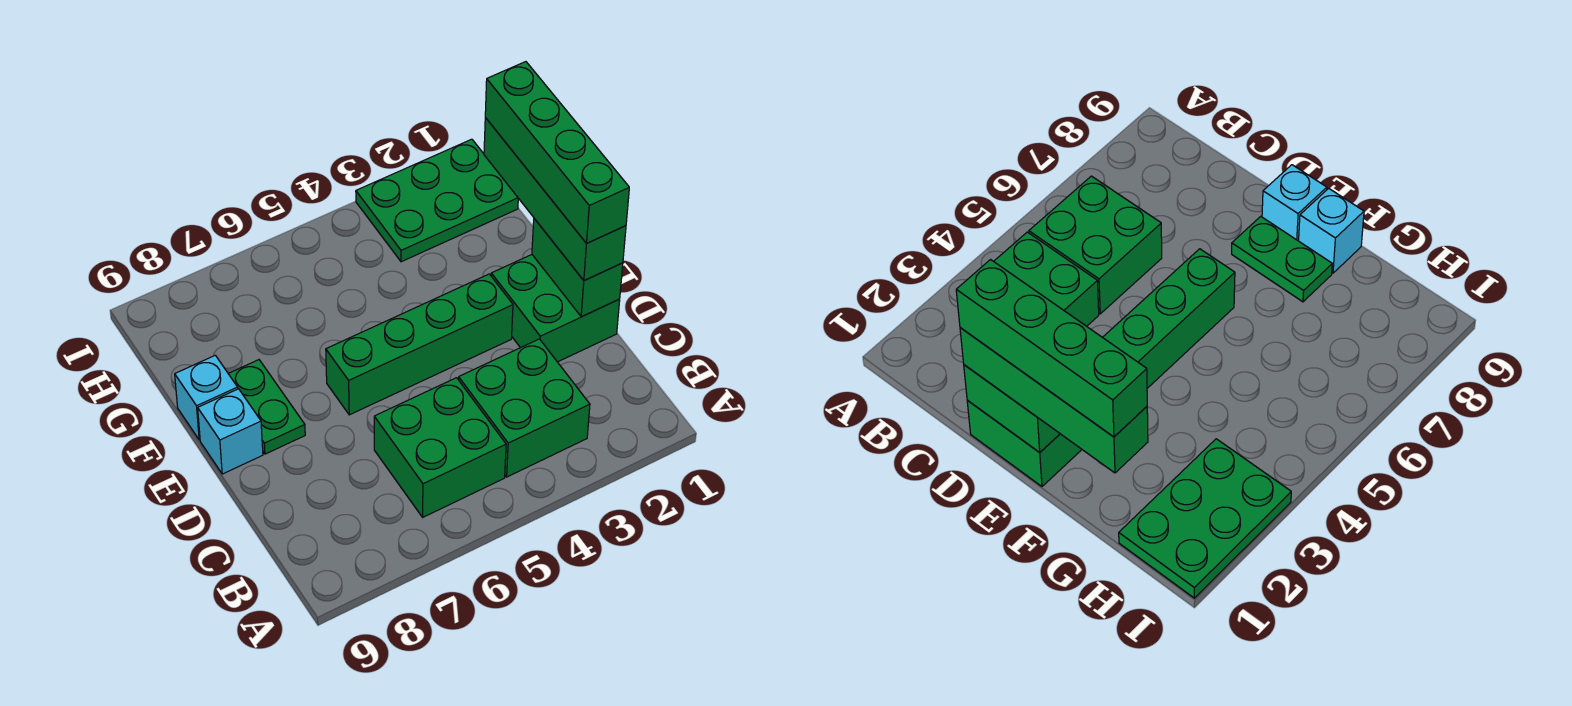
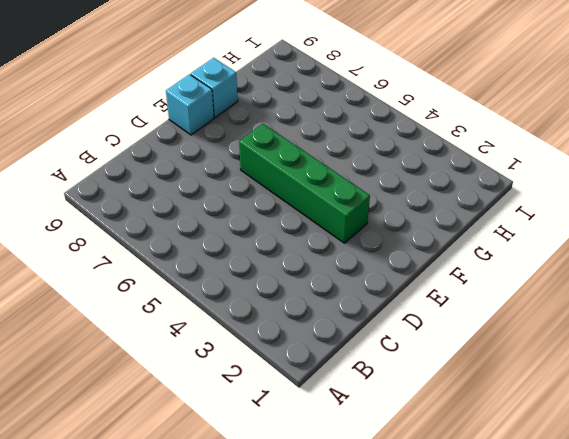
none -> green brick B3:C4 level 1
none -> green brick B5:C6 level 1

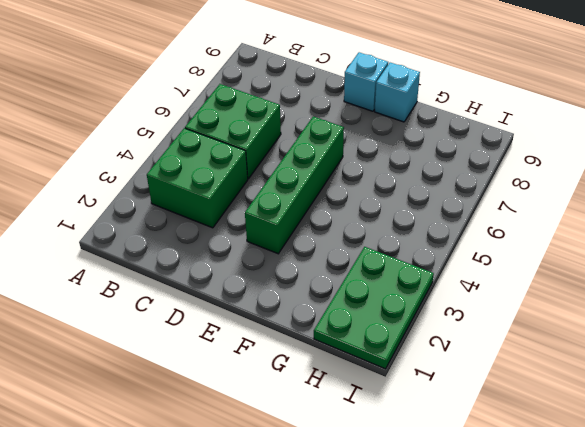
none -> green brick D1:E2 level 1
none -> green plate E8:F8 level 1

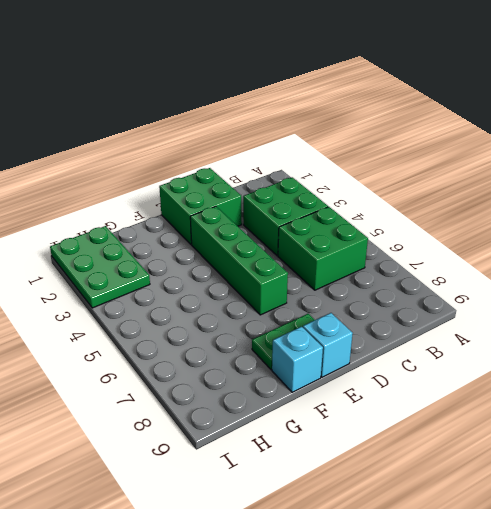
none -> green brick D1:E1 level 2
none -> green brick D1:G1 level 3

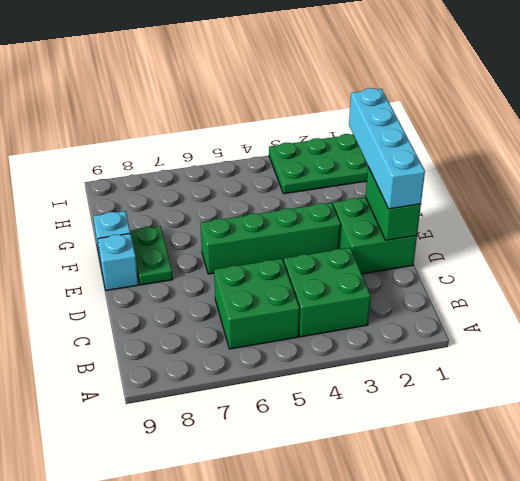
cyan brick D1:G1 level 3 -> green brick D1:G1 level 3
none -> green brick D1:G1 level 4

